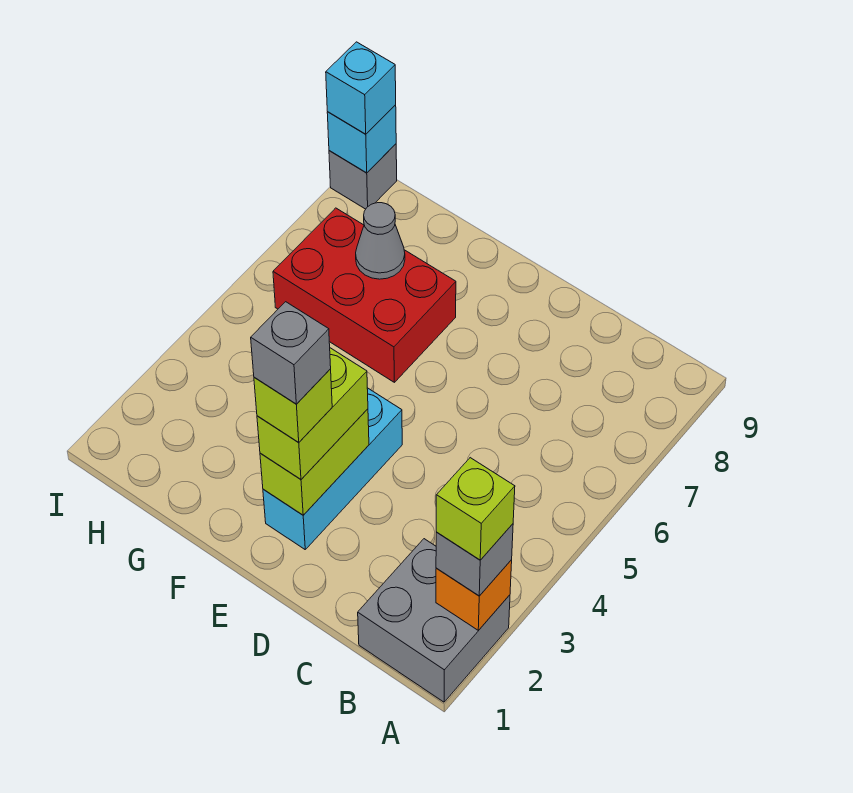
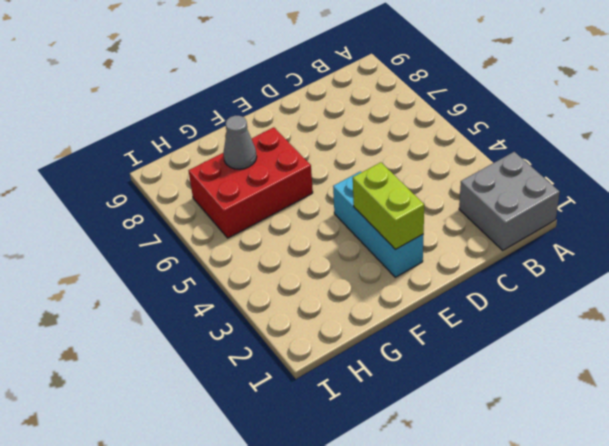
none -> grey brick I9 level 1
none -> orange brick A2 level 2
none -> cyan brick I9 level 2

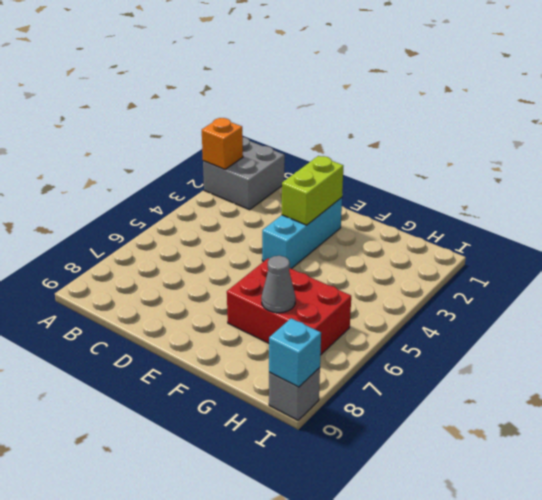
none -> grey brick A2 level 3
none -> lime brick E2:E3 level 3
none -> cyan brick I9 level 3

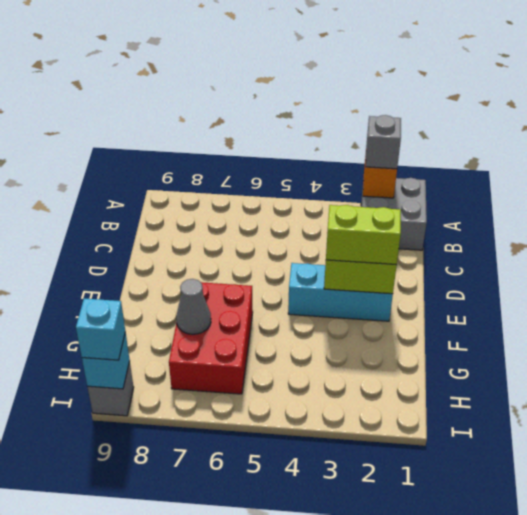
none -> lime brick A2 level 4
none -> lime brick E2 level 4
none -> grey brick E2 level 5

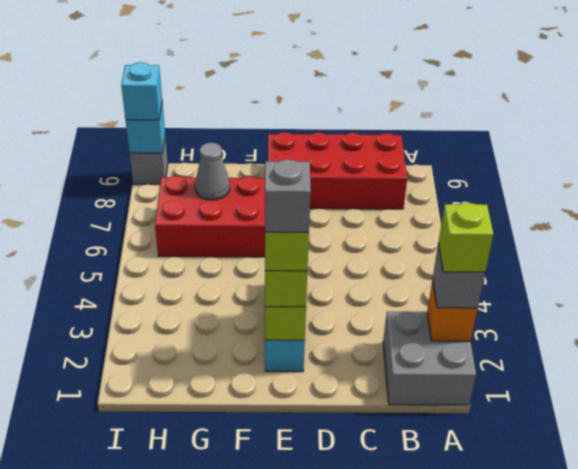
red brick B8:E9 level 1 -> none

